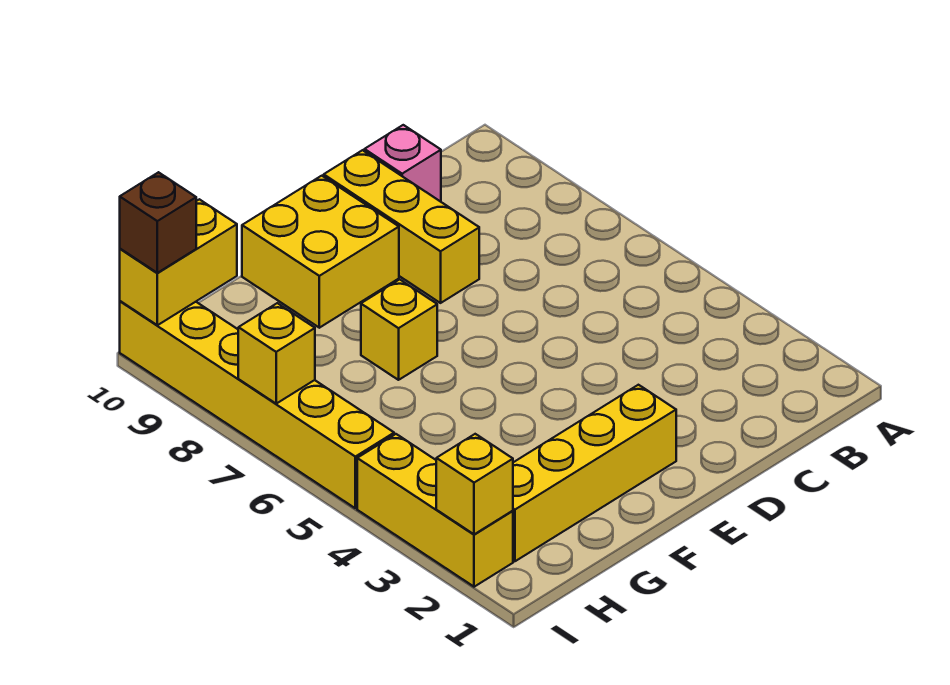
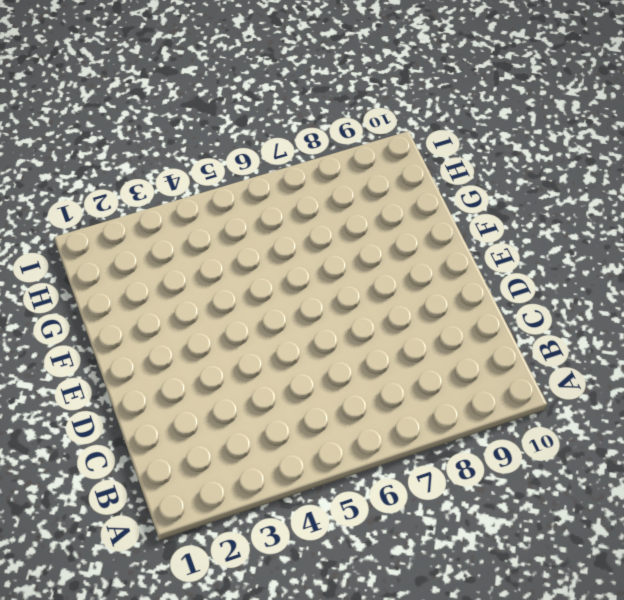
none -> pink brick C10 level 1
none -> yellow brick D8:D10 level 1

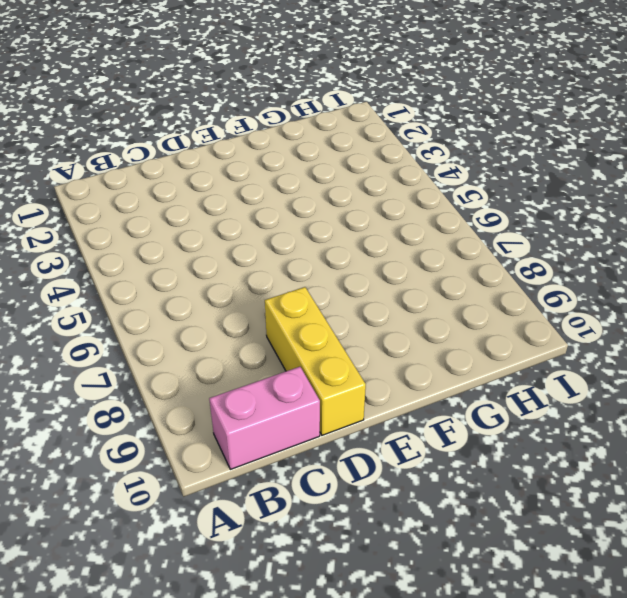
pink brick B10:C10 level 1 -> pink brick C10 level 1
none -> yellow brick E2:H2 level 1
none -> yellow brick E9:F10 level 1

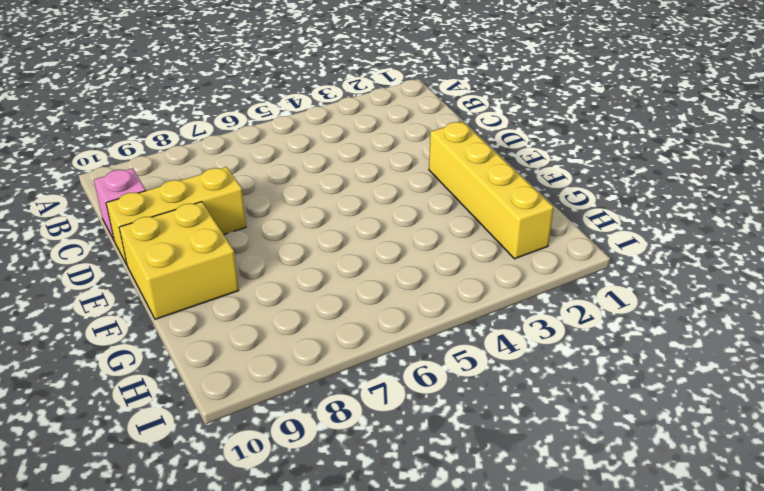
none -> yellow brick F7 level 1
none -> yellow brick I2:I4 level 1

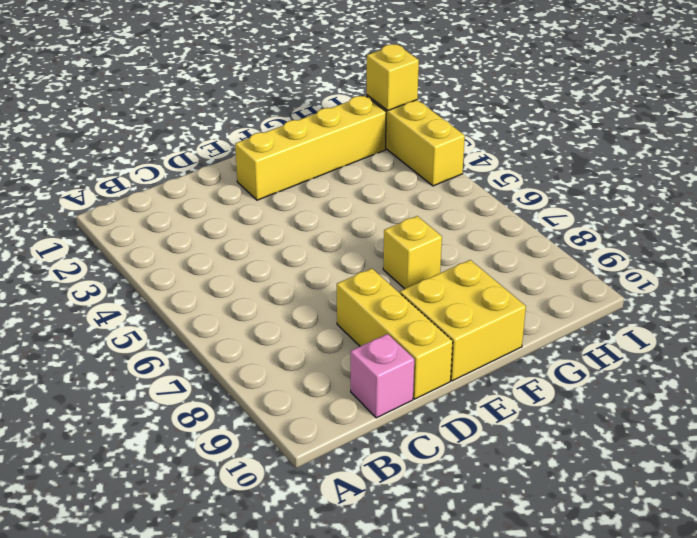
none -> yellow brick I5:I10 level 1
none -> yellow brick H10:I10 level 2

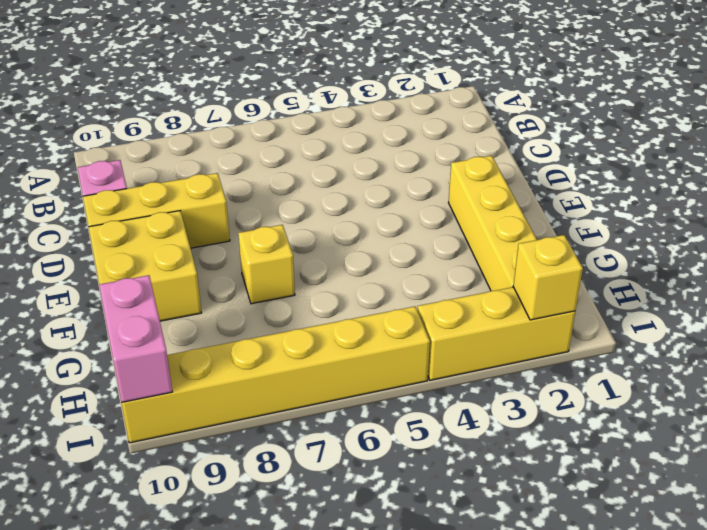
pink brick H10:I10 level 2 -> yellow brick H10:I10 level 2
none -> yellow brick I7 level 2
none -> brown brick I10 level 3

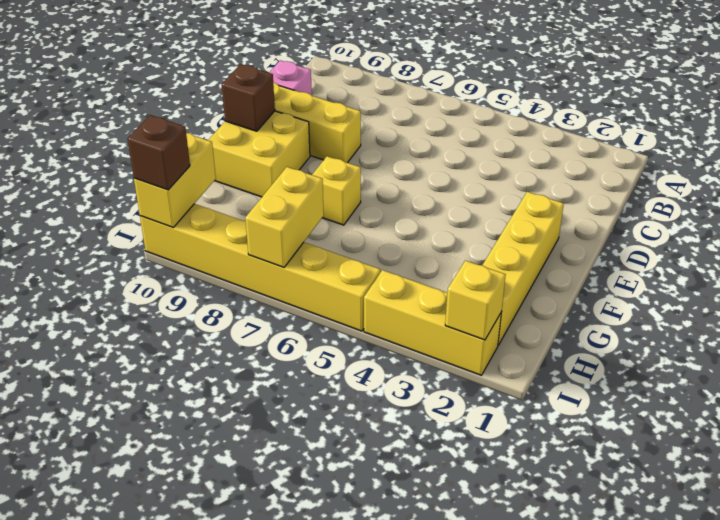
brown brick E10 level 2 -> none
yellow brick H7:I7 level 2 -> yellow brick I7 level 2

